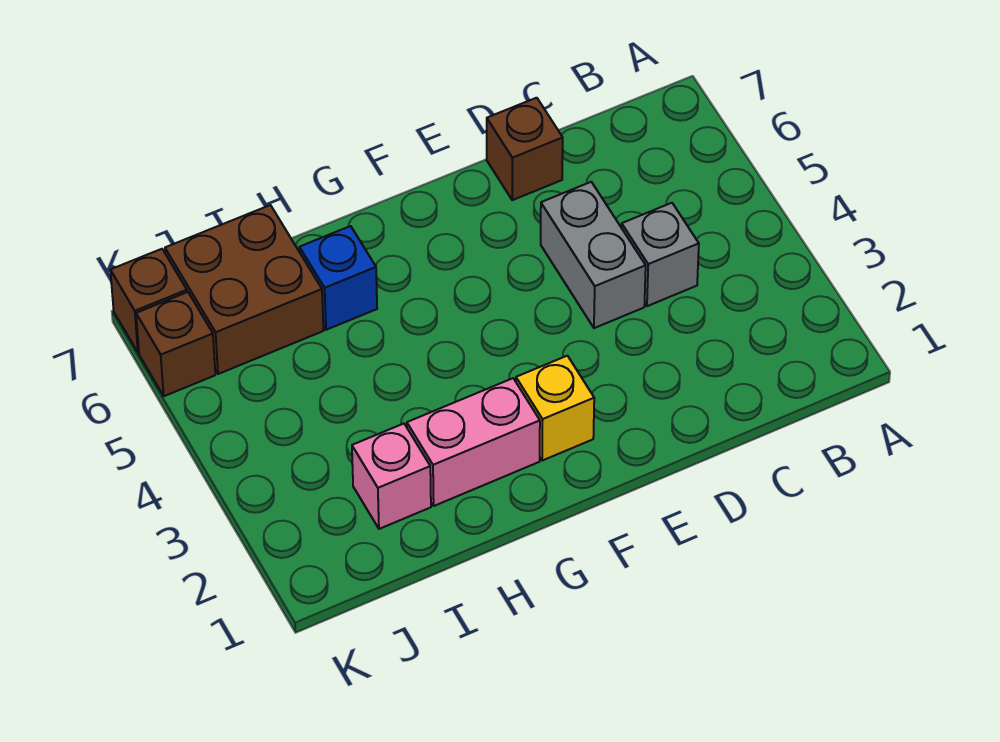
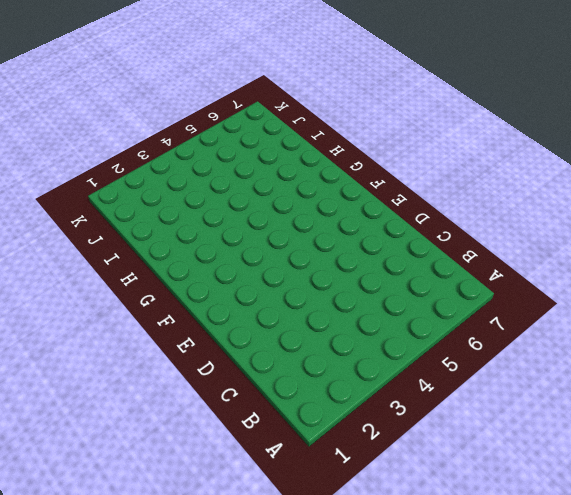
none -> grey brick C4 level 1
none -> grey brick D4:D5 level 1

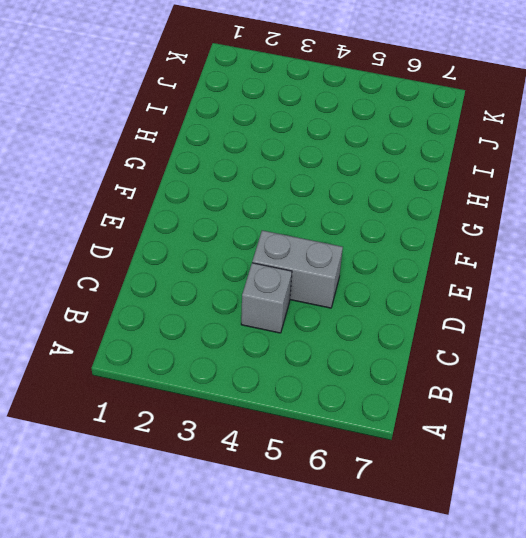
none -> brown brick D7 level 1
none -> yellow brick F2 level 1

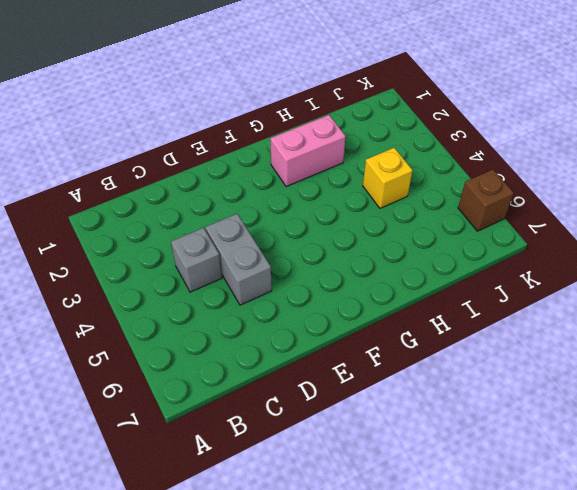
yellow brick I4 level 1 -> yellow brick F2 level 1
none -> brown brick D7 level 1
none -> blue brick H6 level 1

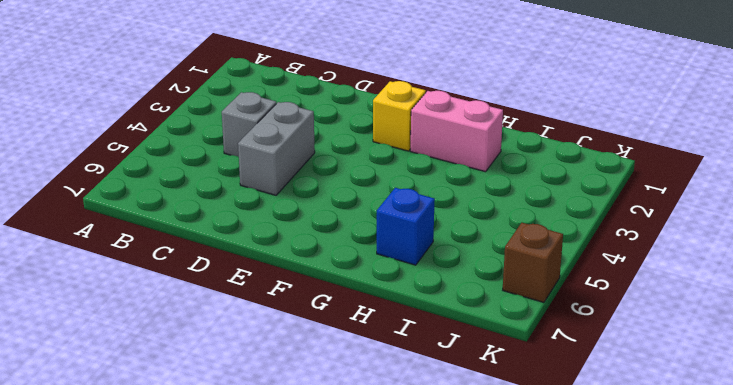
none -> brown brick D7 level 1
none -> pink brick I2 level 1

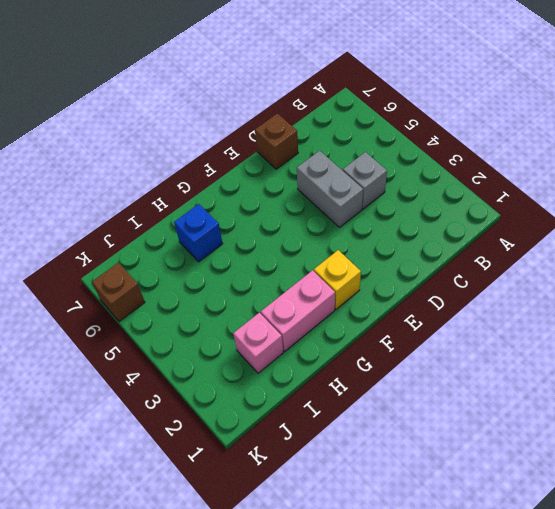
none -> brown brick I6:J7 level 1
none -> brown brick K7 level 1

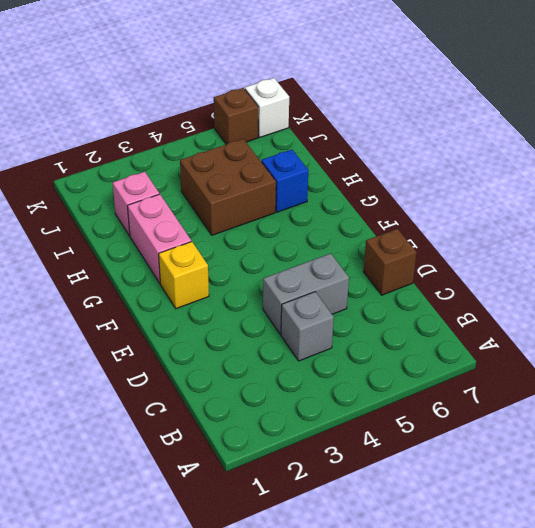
brown brick H4:I5 level 1 -> brown brick I6:J7 level 1
white brick K7 level 1 -> brown brick K7 level 1

